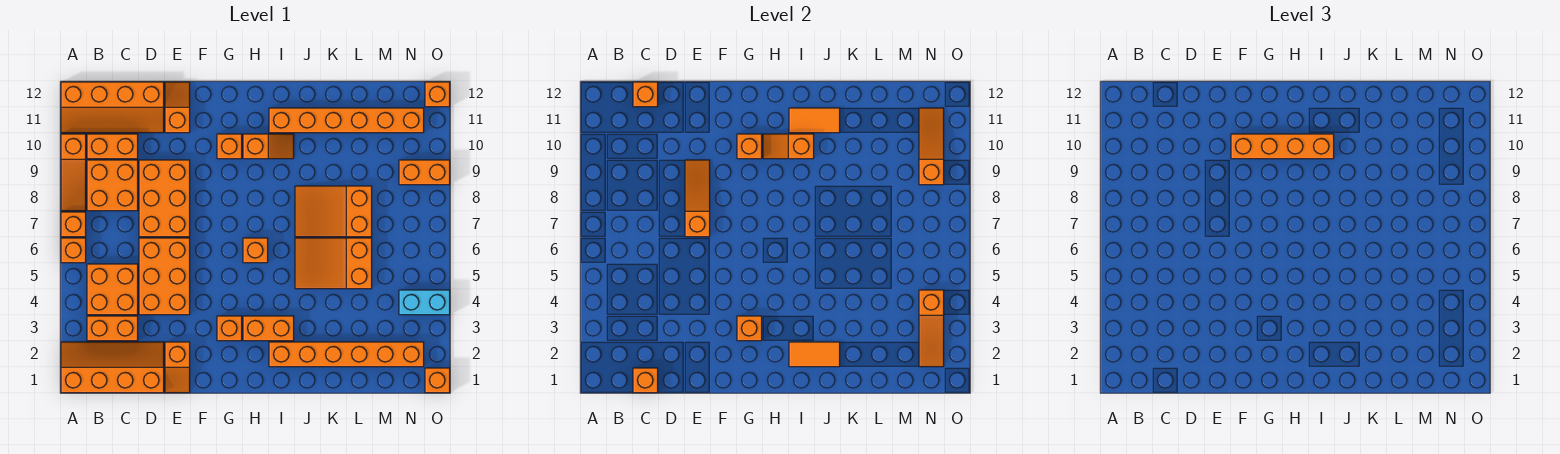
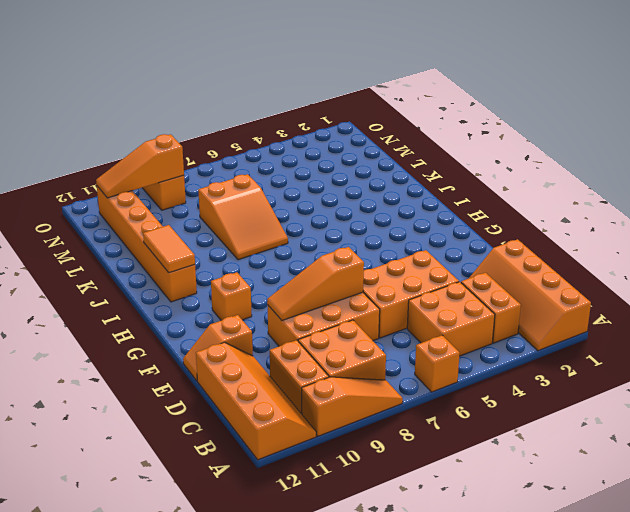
none -> orange brick A7 level 1
none -> orange slope E1:E2 level 1 top 2
none -> orange brick G3 level 1
none -> orange brick H3:I3 level 1

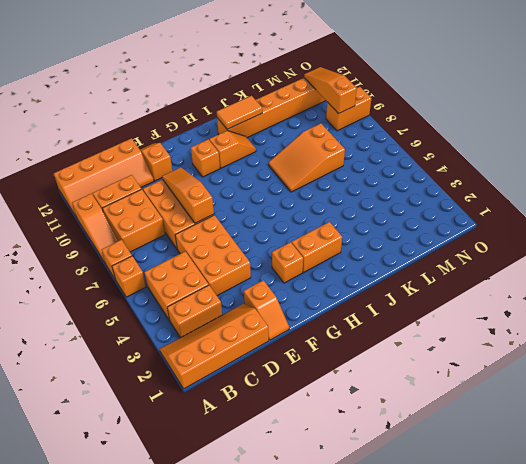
none -> orange brick H6 level 1
none -> orange brick I2:N2 level 1
none -> orange slope J5:L6 level 1 top L
none -> cyan brick N4:O4 level 1

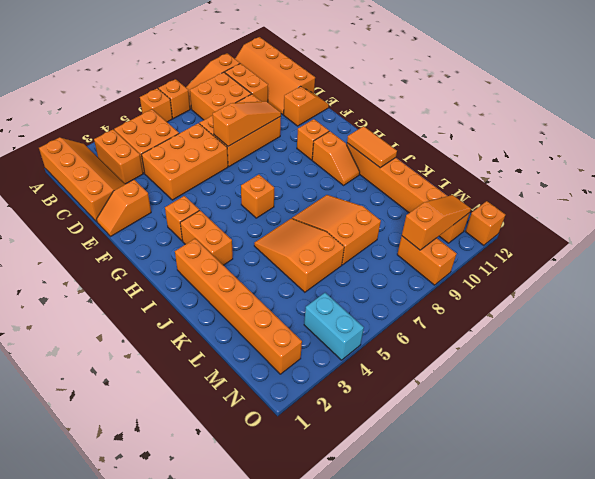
none -> orange brick O1 level 1
none -> orange brick C1 level 2
none -> orange brick C12 level 2
none -> orange brick G3 level 2

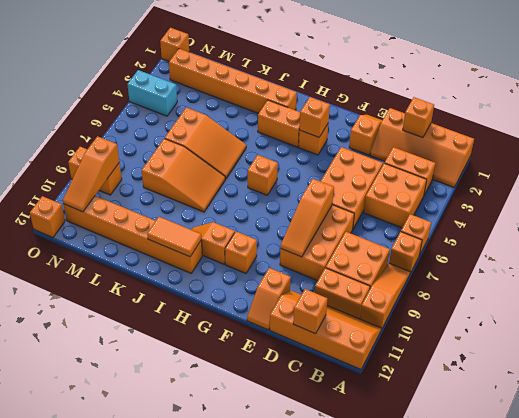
none -> orange brick G10 level 2
none -> orange slope H10:I10 level 2 top I
none -> orange tile I2:J2 level 2
none -> orange slope N2:N4 level 2 top 4

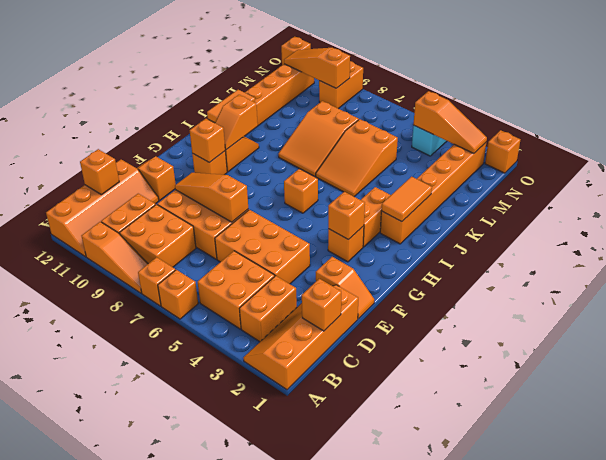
none -> orange brick F10:I10 level 3

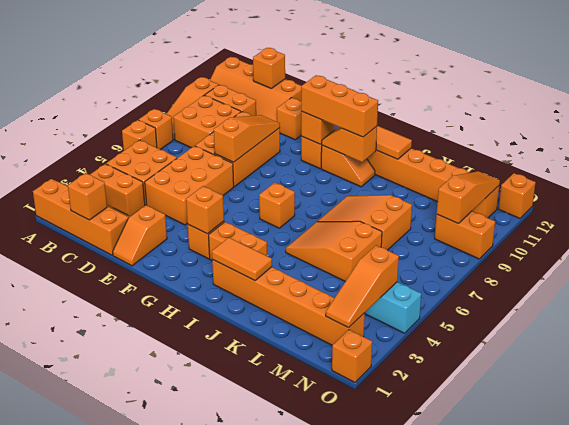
orange brick G10:I10 level 3 -> orange brick F10:I10 level 3

